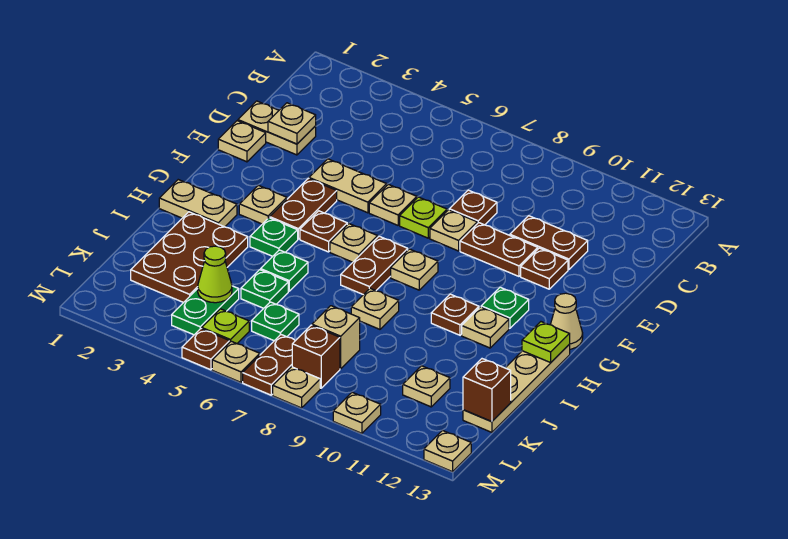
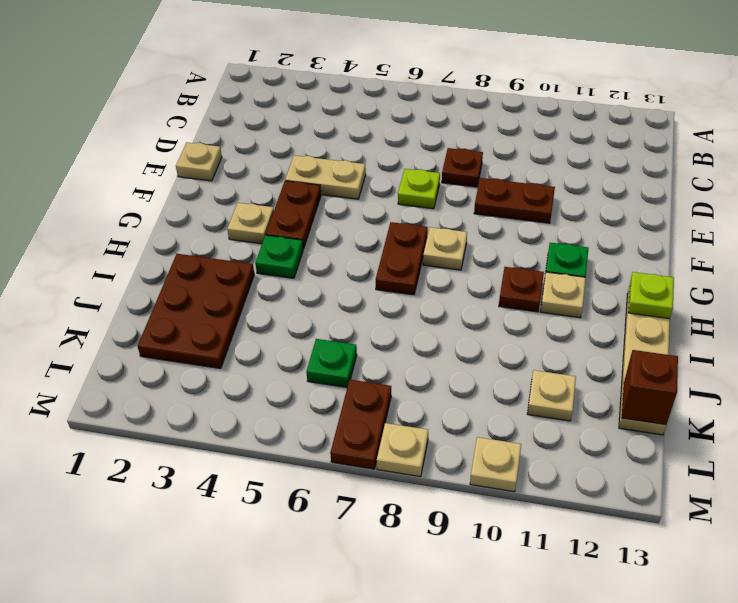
none -> tan plate D1:D2 level 1
none -> brown plate D10:D11 level 1
none -> tan plate E6 level 1
none -> tan plate E8 level 1

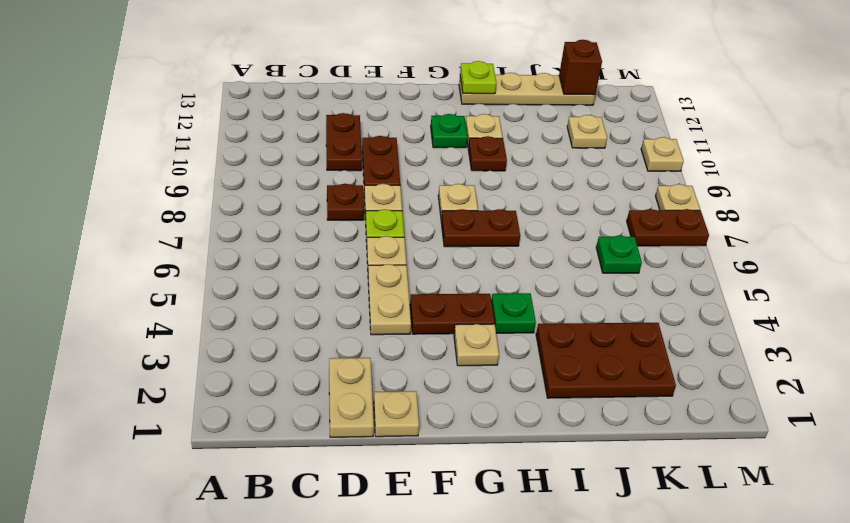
none -> brown plate E11 level 1
none -> brown plate G5 level 1
none -> tan plate G6 level 1
none -> tan cone G13 level 1

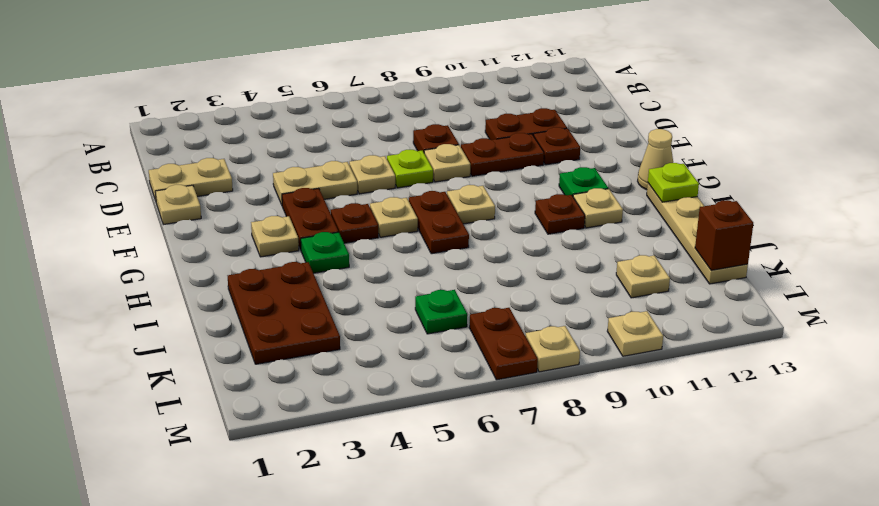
none -> tan plate H1:H2 level 1
none -> green plate I5 level 1
none -> tan plate I8 level 1
none -> green plate J5 level 1

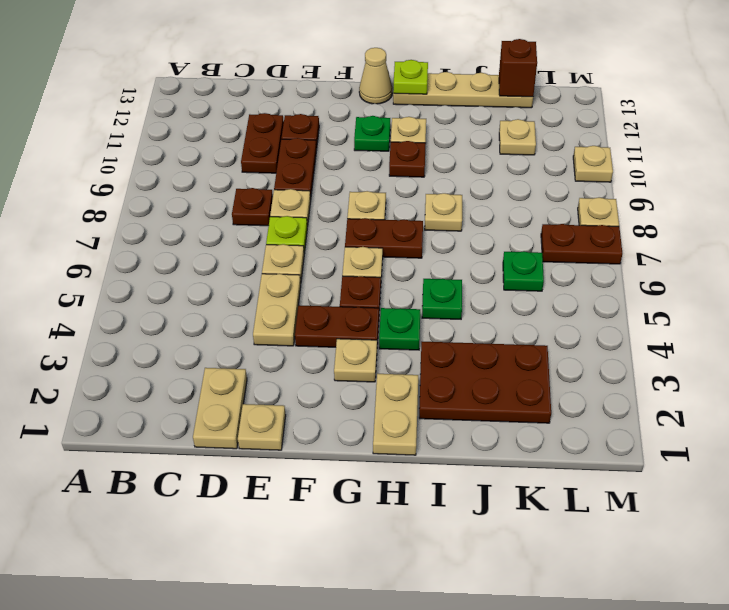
none -> green plate J5 level 1
none -> green plate K4:L4 level 1
none -> tan brick K8 level 1
none -> lime plate L5 level 1

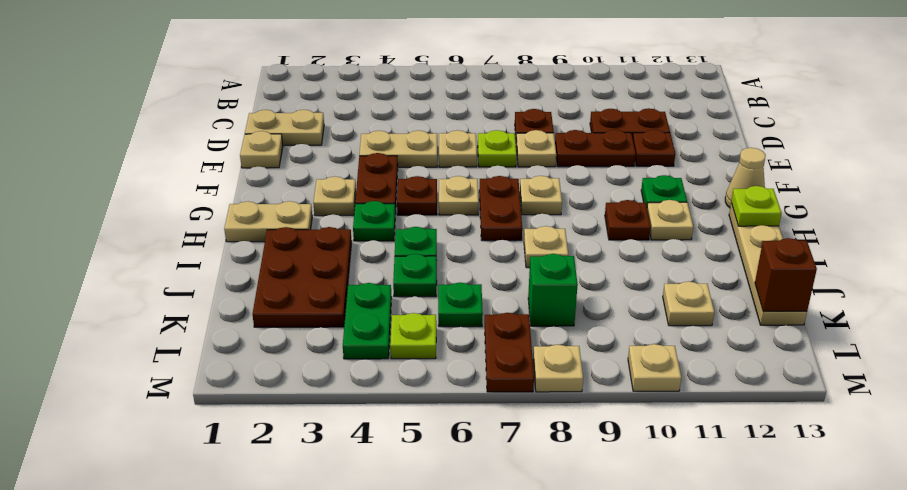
green brick K8 level 1 -> tan brick K8 level 1
none -> brown brick L8 level 1
none -> brown plate M5 level 1
none -> tan plate M6 level 1
none -> tan plate M13 level 1

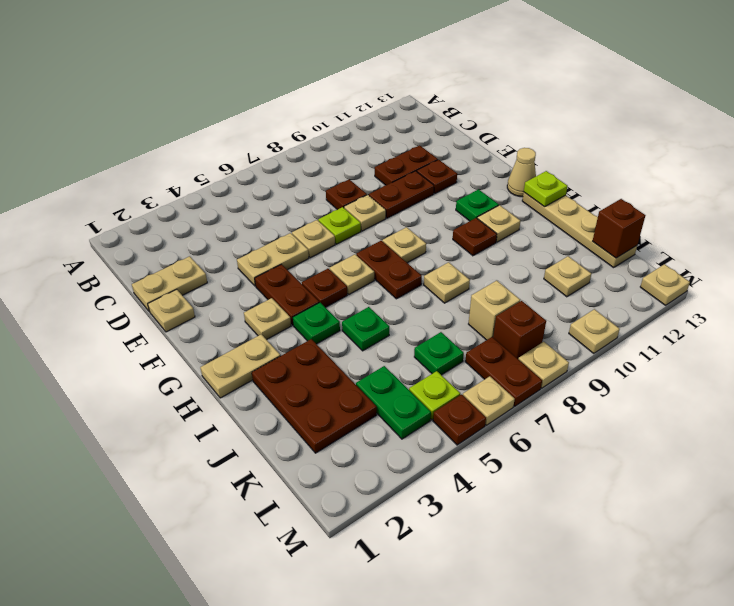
none -> green plate J5 level 1
none -> tan plate D2 level 2
none -> lime cone K4 level 2

